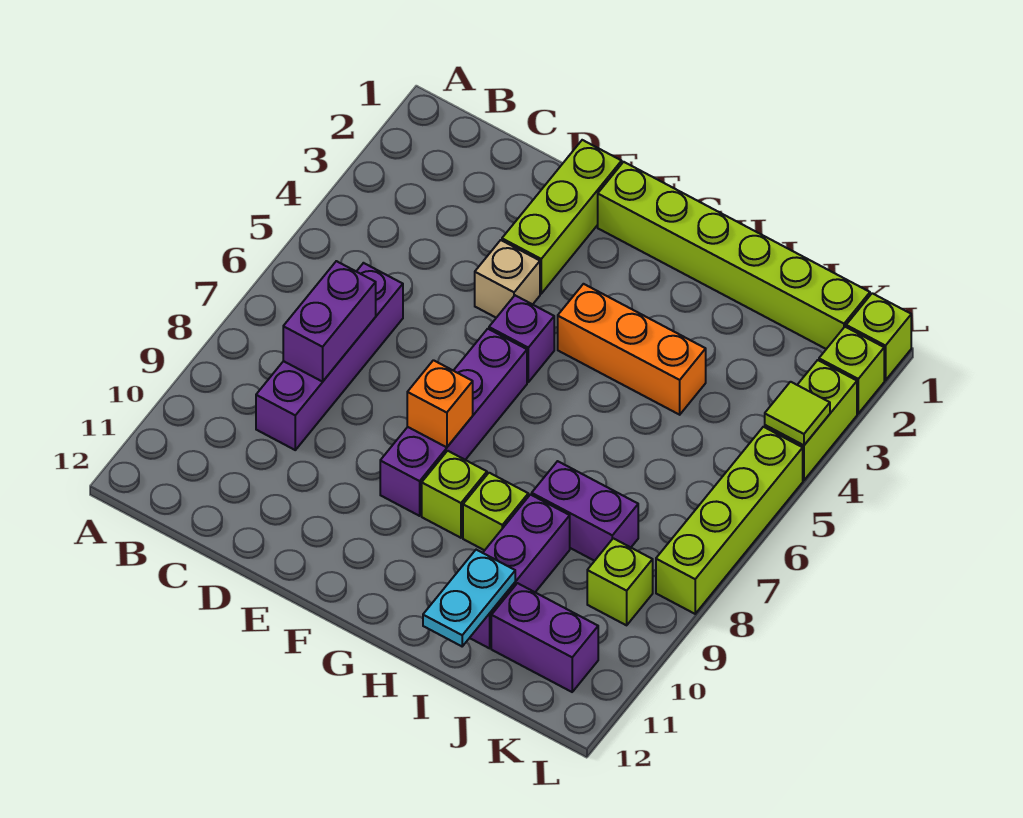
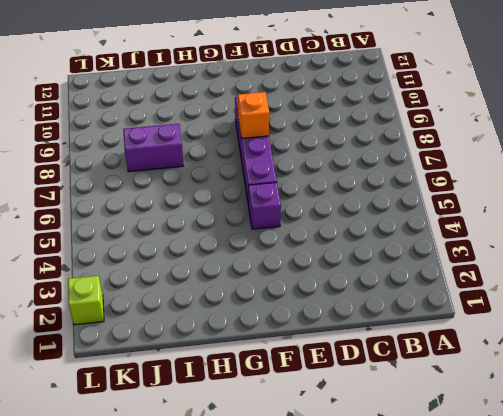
none -> purple brick C6:C9 level 1
none -> lime brick E1:E3 level 1
none -> tan brick E4 level 1

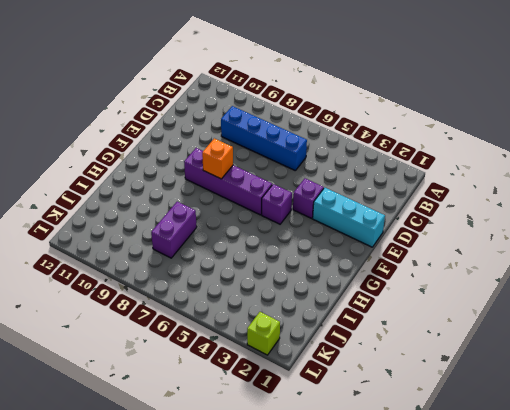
blue brick C6:C9 level 1 -> purple brick C6:C9 level 1
cyan brick E1:E3 level 1 -> lime brick E1:E3 level 1
purple brick E4 level 1 -> tan brick E4 level 1
none -> lime brick F1:K1 level 1
none -> orange brick G4:I4 level 1
none -> lime brick G9 level 1

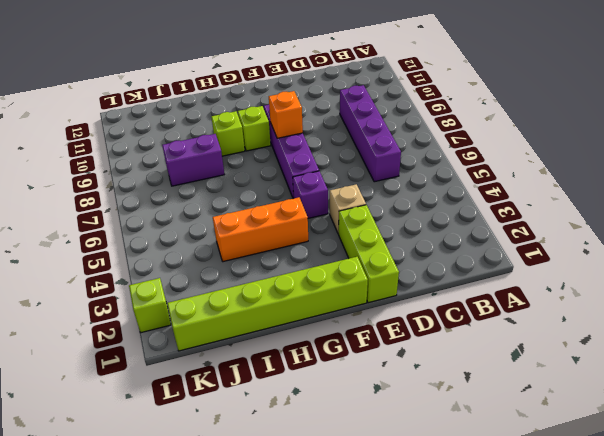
none -> purple brick I9:I11 level 1
none -> purple brick J11:K11 level 1
none -> lime brick K9 level 1

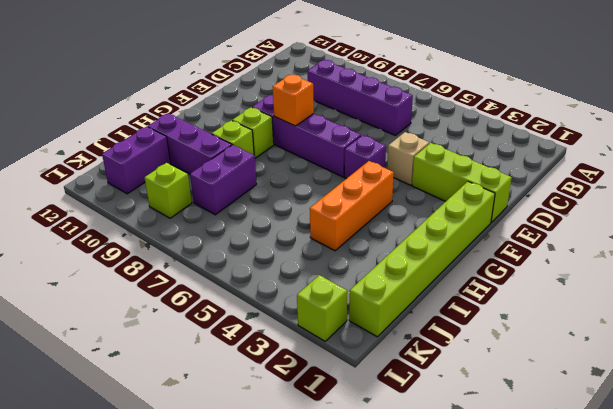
none -> lime brick L1 level 1
none -> lime brick L3:L4 level 1
none -> lime brick L5:L8 level 1

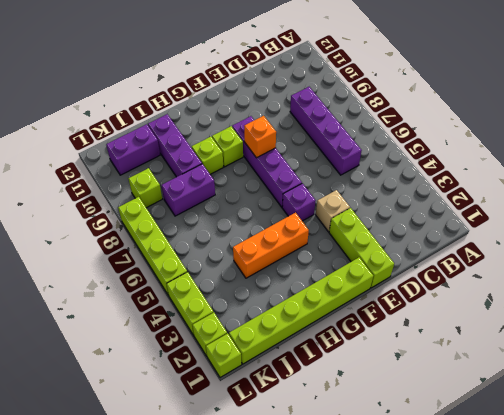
none -> purple brick C7:C8 level 2
none -> cyan plate I11:I12 level 2
none -> lime tile L4 level 2

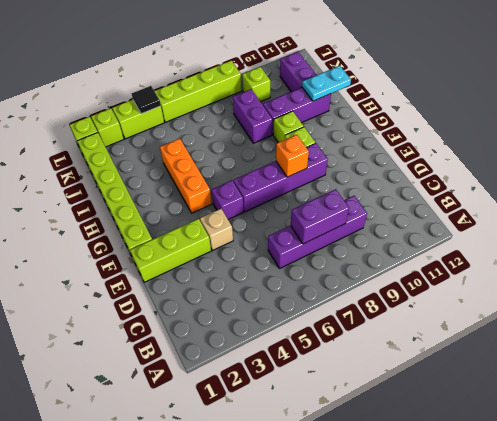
black tile L4 level 2 -> lime tile L4 level 2

